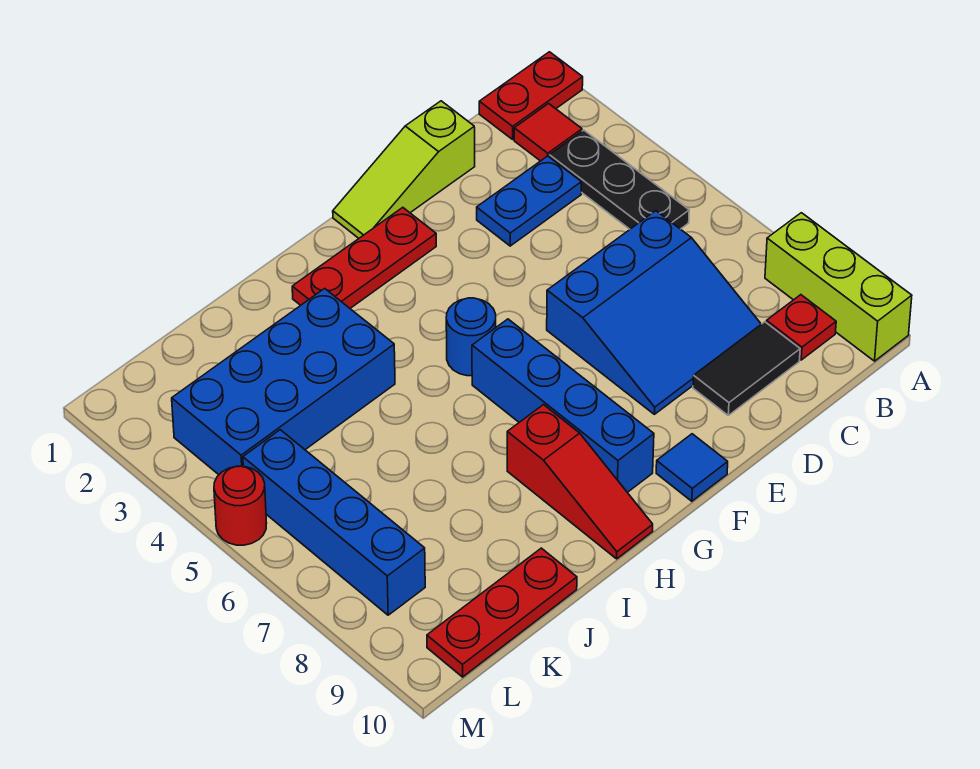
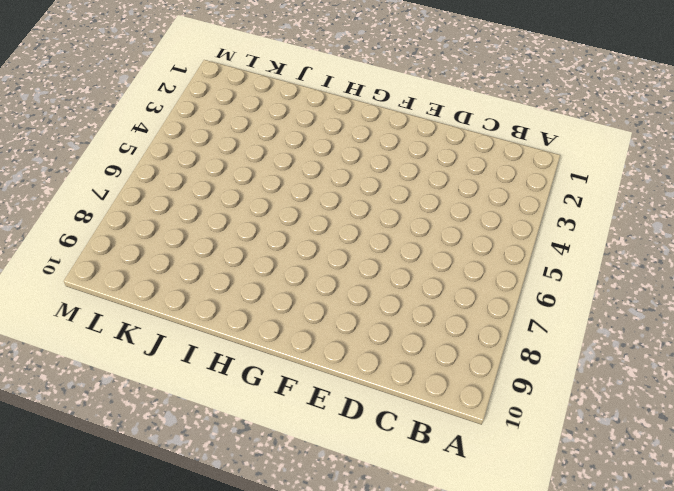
none -> red plate A1:B1 level 1
none -> lime brick A8:A10 level 1
none -> red tile B2 level 1

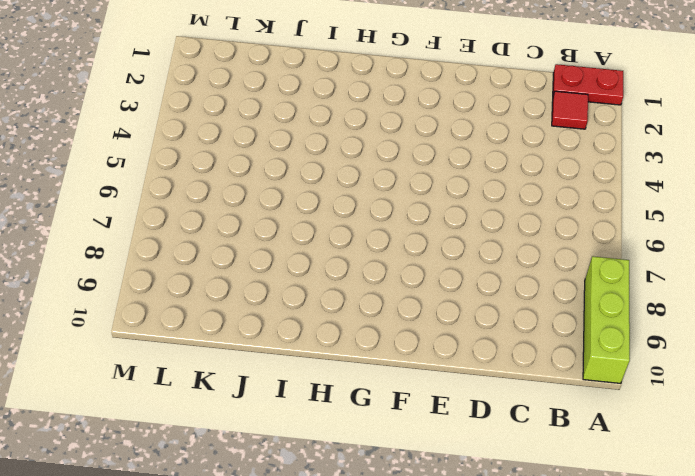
none -> black plate B3:B5 level 1
none -> red plate B9 level 1
none -> blue plate C3:D3 level 1

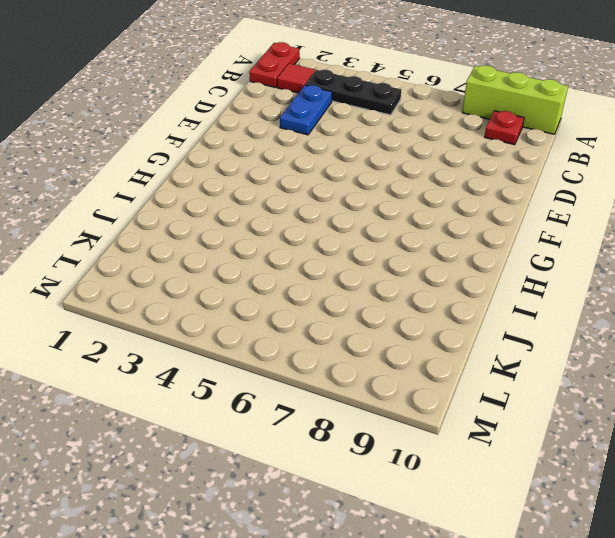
none -> blue slope C6:E8 level 1 top 6
none -> black tile C9:D9 level 1
none -> lime slope D1:F1 level 1 top D

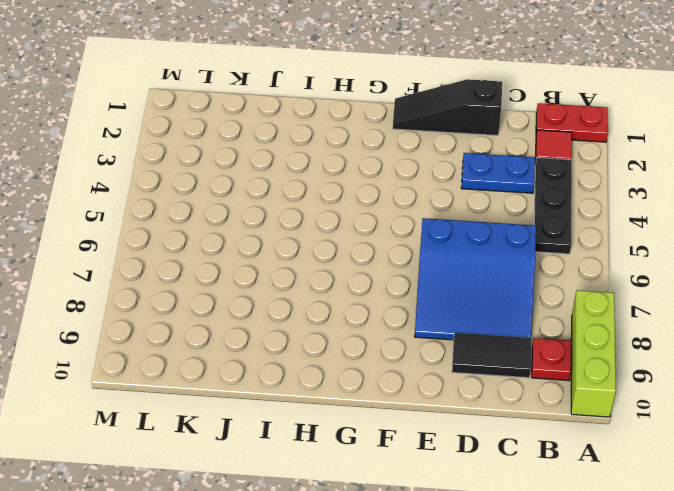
black slope D1:F1 level 1 top D -> lime slope D1:F1 level 1 top D
none -> red plate F2:H2 level 1
none -> blue tile F10 level 1
none -> blue round brick G5 level 1

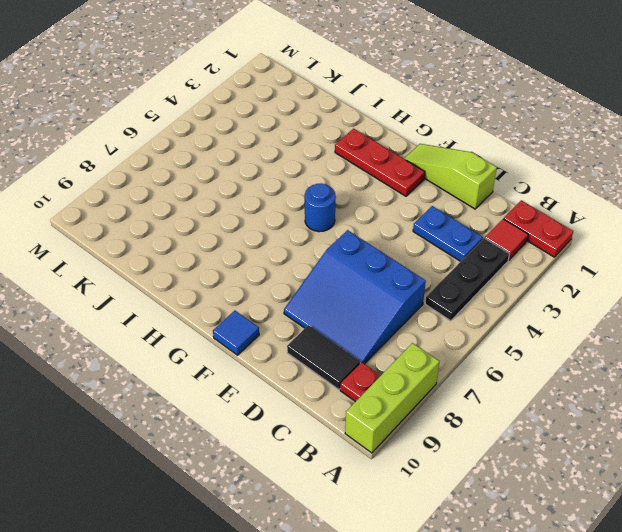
none -> blue brick G6:G9 level 1
none -> red slope H8:H10 level 1 top 8
none -> blue brick I3:L4 level 1

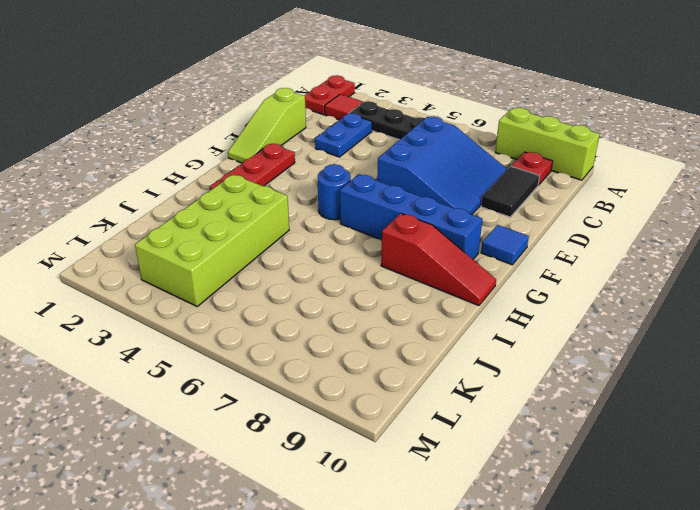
lime brick I3:L4 level 1 -> blue brick I3:L4 level 1
none -> red plate J10:L10 level 1
none -> blue brick L5:L8 level 1
none -> red round brick M5 level 1

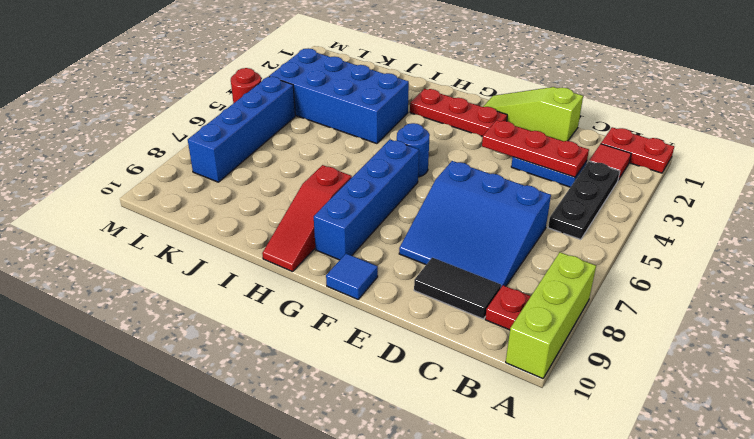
red plate C3:E3 level 2 -> red plate J10:L10 level 1

